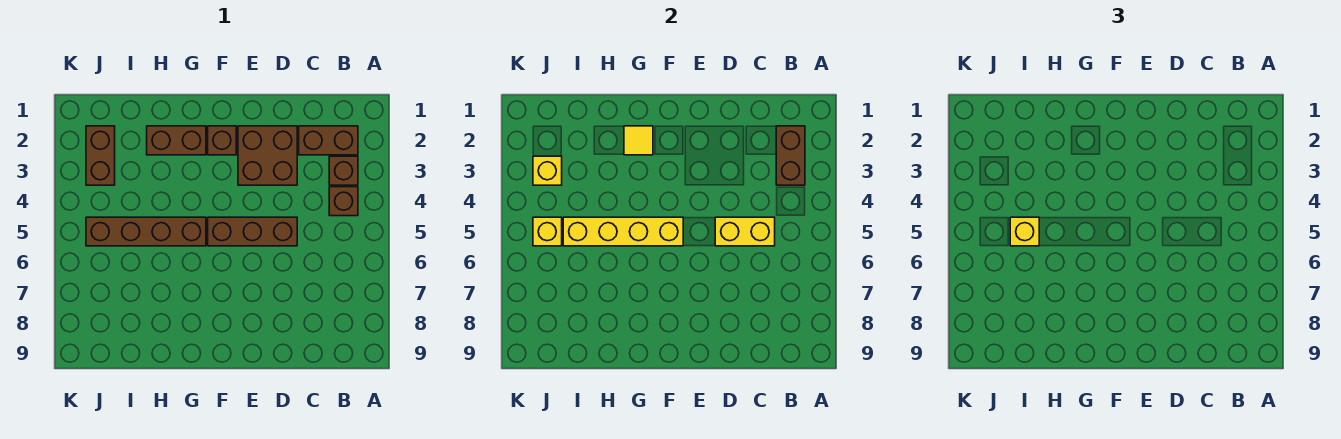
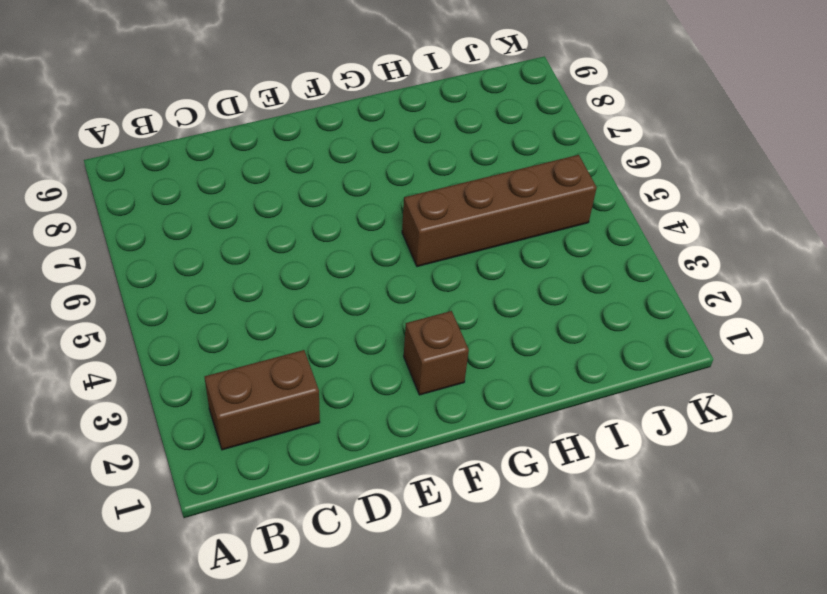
none -> brown brick B3 level 1
none -> brown brick B4 level 1
none -> brown brick D2:E3 level 1

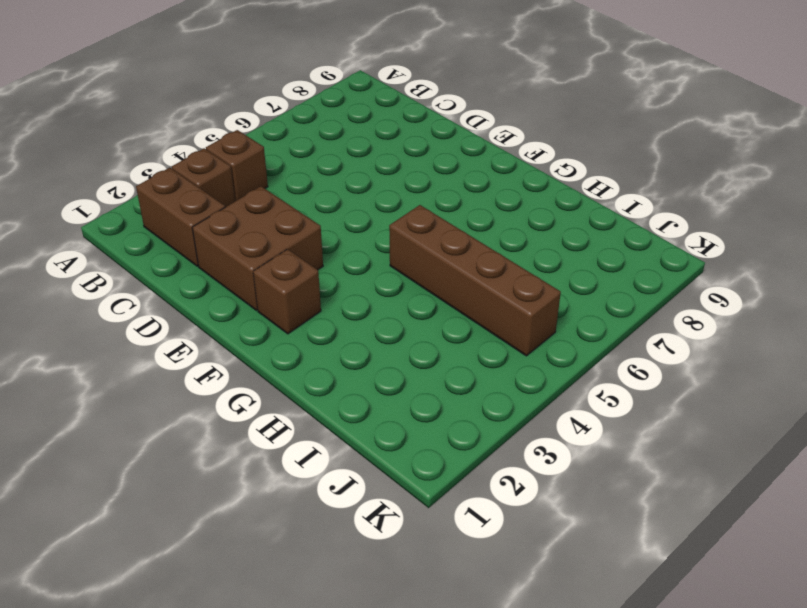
none -> brown brick D5:F5 level 1
none -> brown brick G2:H2 level 1
none -> brown brick J2:J3 level 1

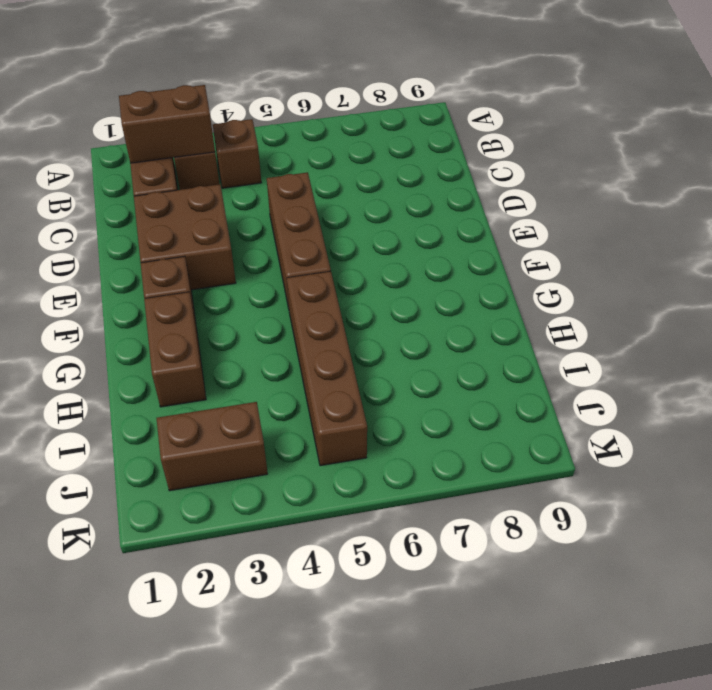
none -> yellow brick C5:D5 level 2
none -> yellow brick F5:I5 level 2
none -> yellow tile G2 level 2

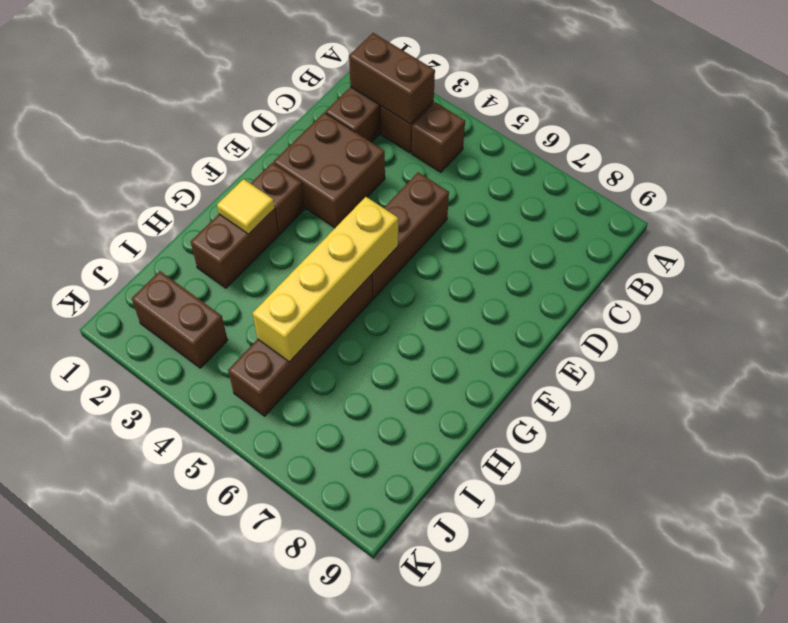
none -> yellow brick C5:D5 level 2
none -> yellow brick J3 level 2
none -> yellow brick J5 level 2

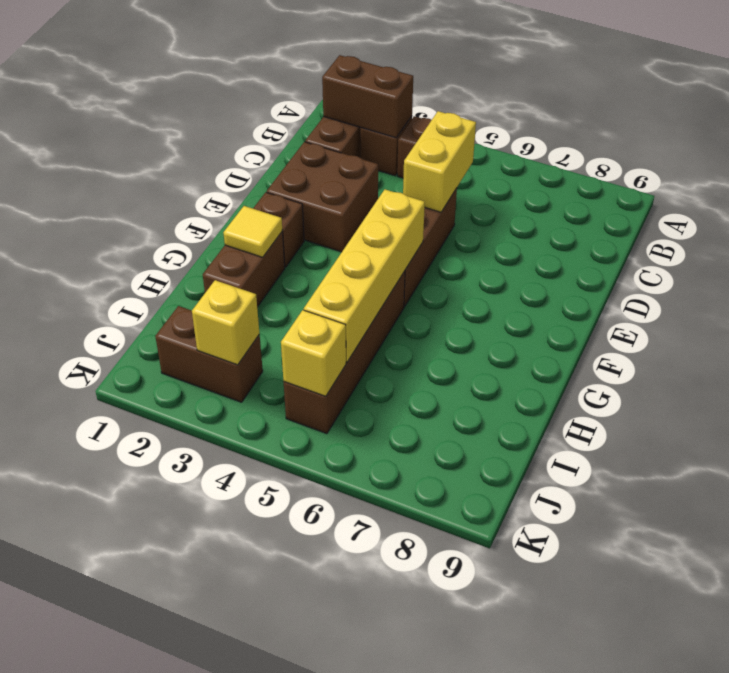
none -> yellow brick I5 level 3

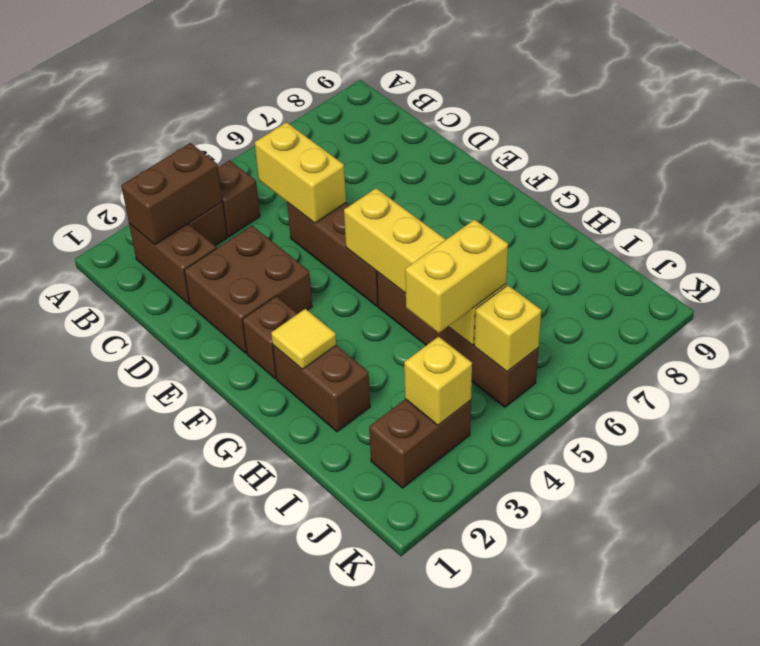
yellow brick I4:I5 level 3 -> yellow brick I5 level 3

